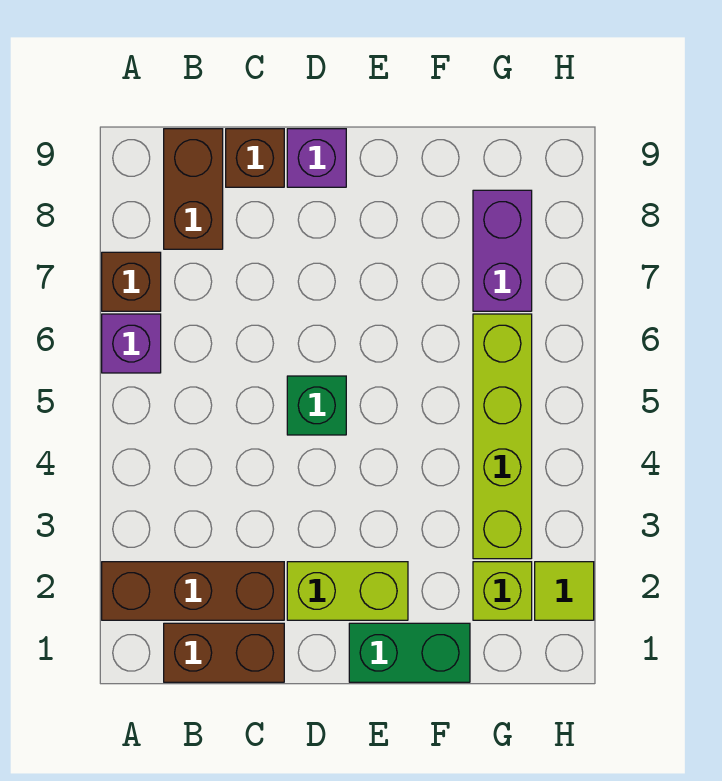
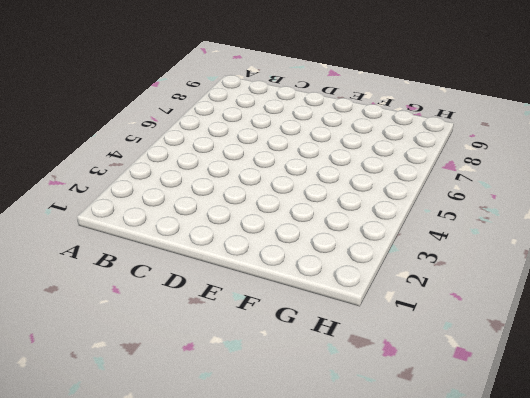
none -> brown brick A2:C2 level 1
none -> purple brick A6 level 1
none -> brown brick A7 level 1

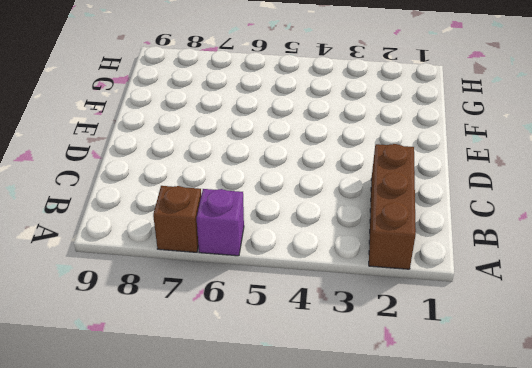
none -> brown brick B1:C1 level 1
none -> brown brick B8:B9 level 1
none -> brown brick C9 level 1

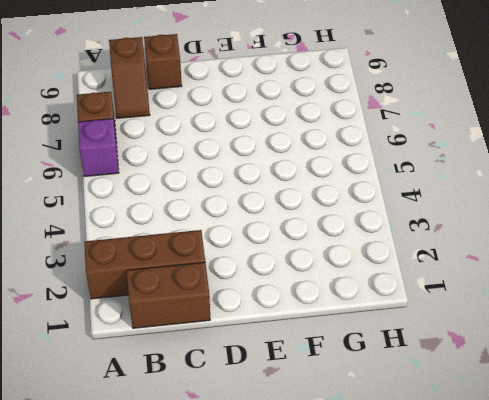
brown slope B8:B9 level 1 top 9 -> brown brick B8:B9 level 1
none -> lime brick D2:E2 level 1
none -> green brick D5 level 1
none -> purple brick D9 level 1

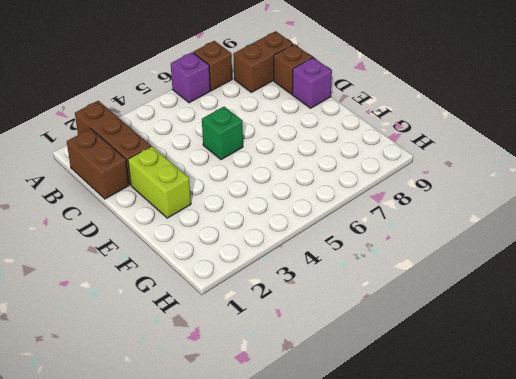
none -> green brick E1:F1 level 1
none -> lime brick G2 level 1
none -> lime brick G3:G6 level 1

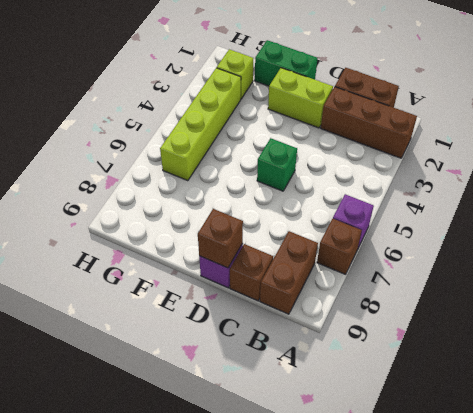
brown brick D9 level 2 -> none
none -> purple brick G7:G8 level 1
none -> lime tile H2 level 1

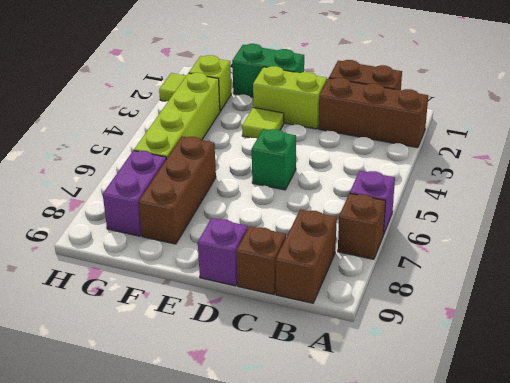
lime tile E3 level 1 -> none
brown brick F6:F8 level 1 -> none

